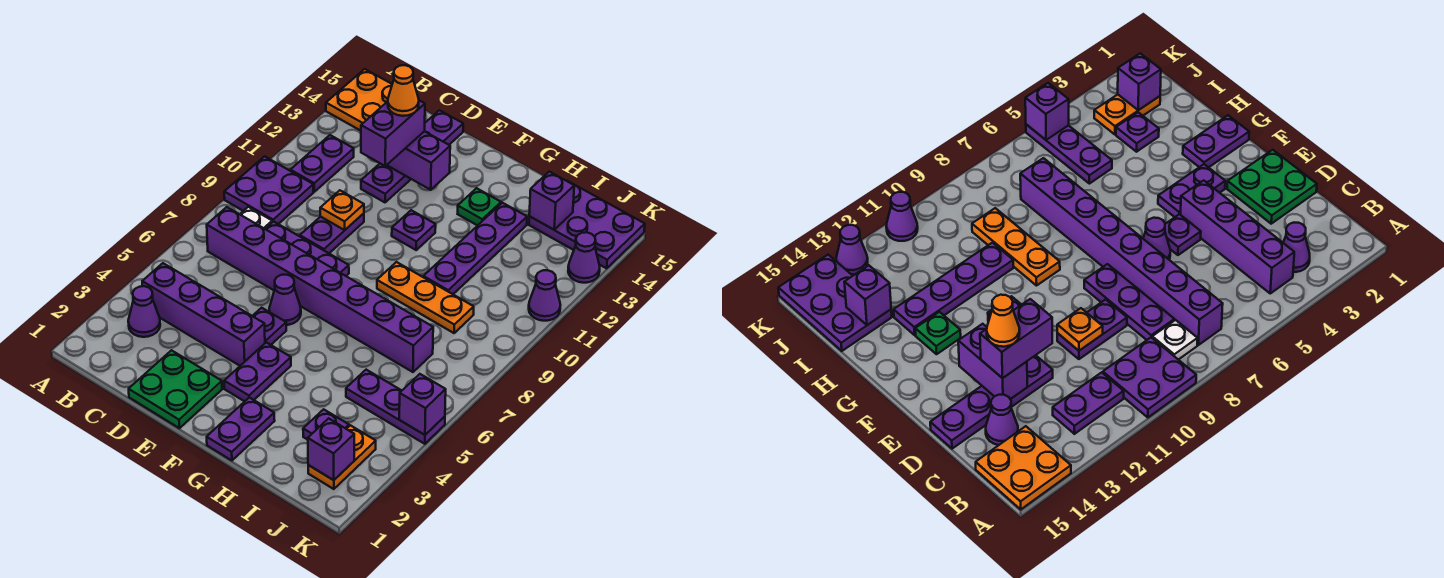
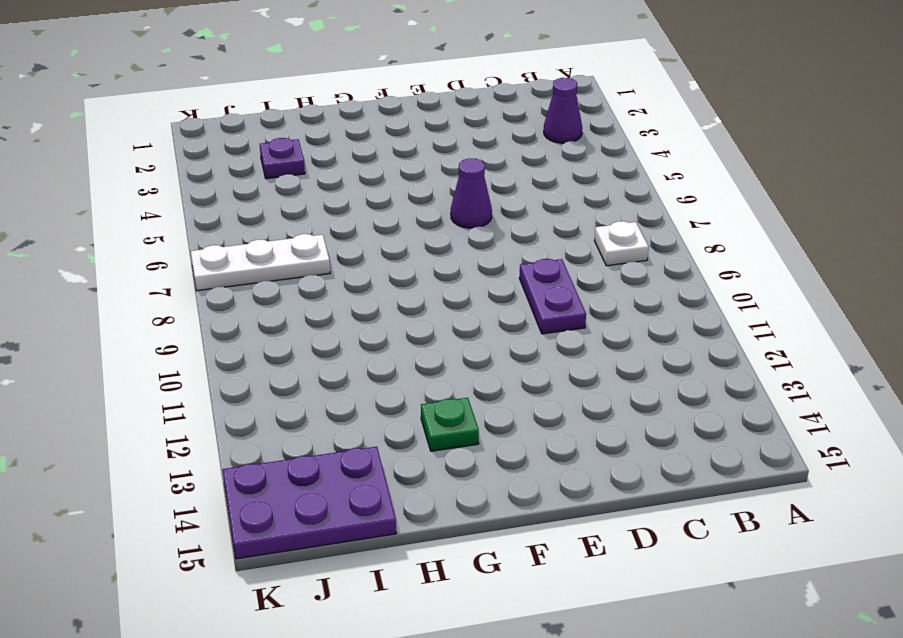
white plate I7:K7 level 1 -> purple brick B7:I7 level 1
none -> purple plate A9:B10 level 1
none -> orange plate A14:B15 level 1
none -> purple brick B4:E4 level 1
none -> purple plate B11:B12 level 1

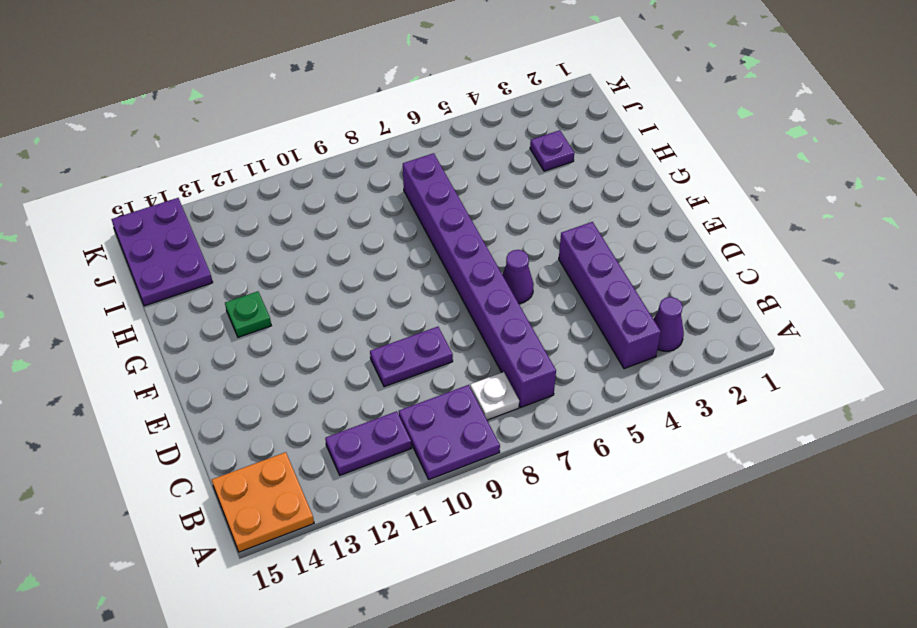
none -> purple plate C8:E8 level 1
none -> purple cone C14 level 1
none -> green plate D1:E2 level 1
none -> purple plate D12:D15 level 1

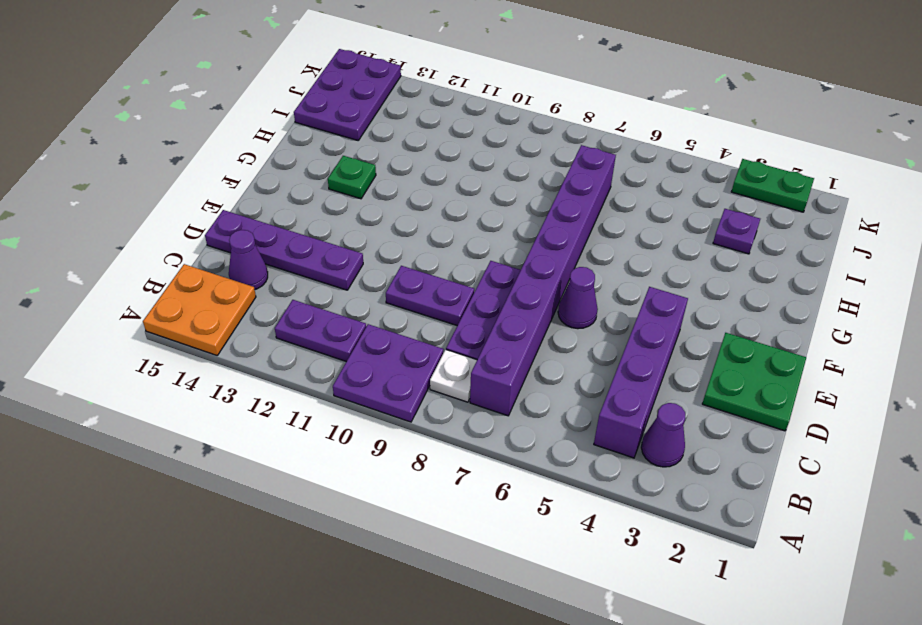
green plate K2:K3 level 1 -> none
none -> purple plate E5 level 1
none -> purple plate F3:F4 level 1
none -> purple plate F11 level 1
none -> purple plate G1:G2 level 1

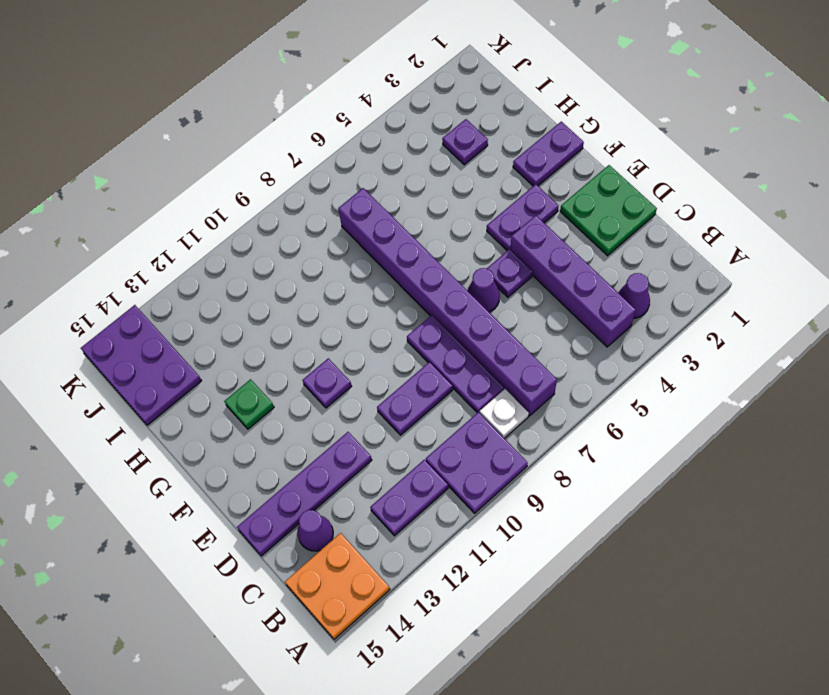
none -> orange plate G9:I9 level 1
none -> purple plate H10:H13 level 1
none -> purple plate I5:K5 level 1
none -> orange plate J2:J3 level 1

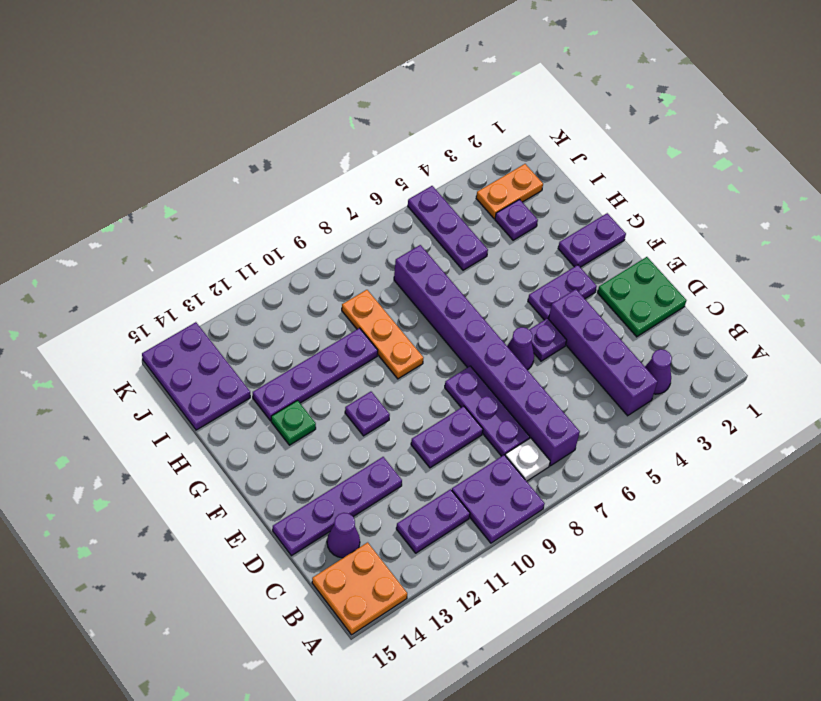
none -> purple cone K11 level 1
none -> purple cone K13 level 1
none -> orange plate D10 level 2
none -> purple brick D13:E13 level 2

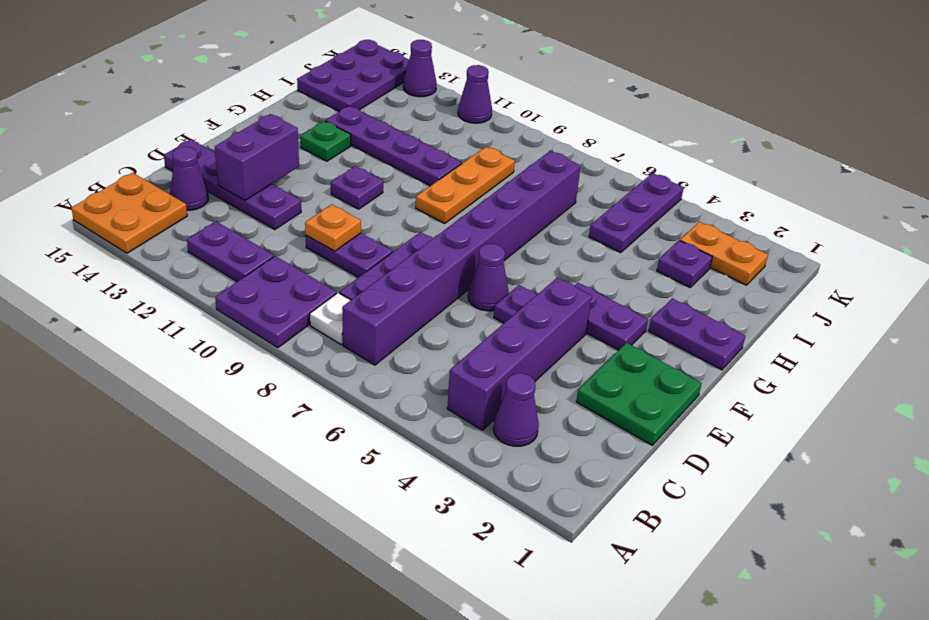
none -> purple brick I14 level 2
none -> purple brick J2 level 2
none -> purple brick K5 level 2
none -> purple brick D12:D13 level 3

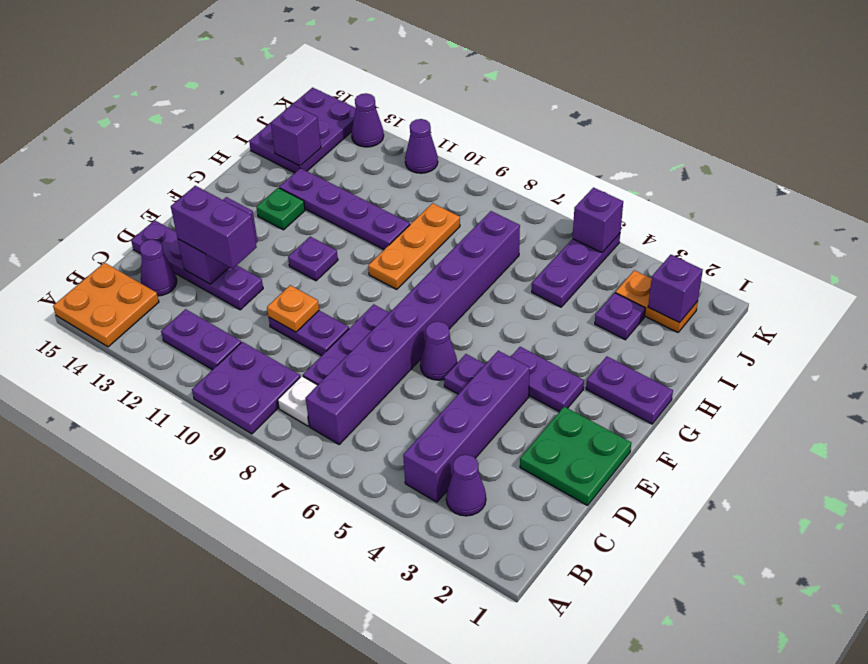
none -> orange cone D13 level 4

